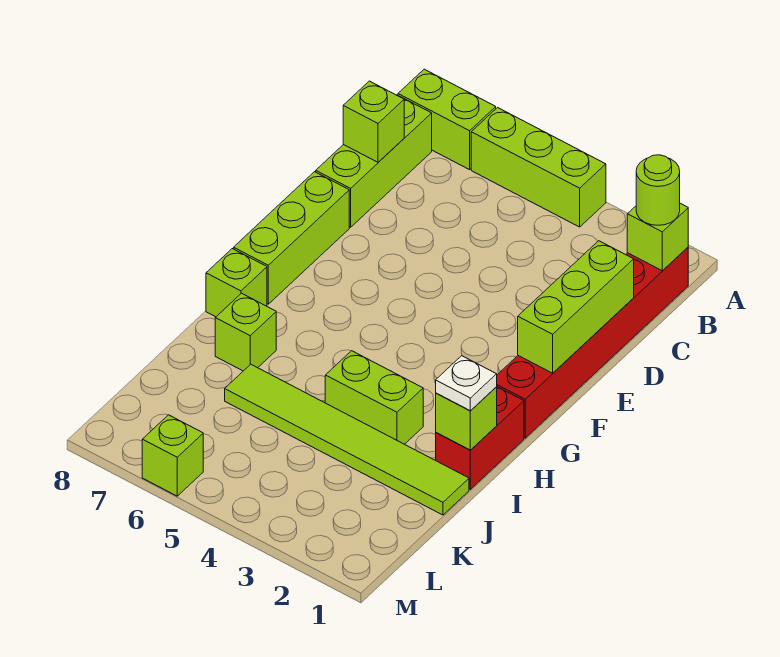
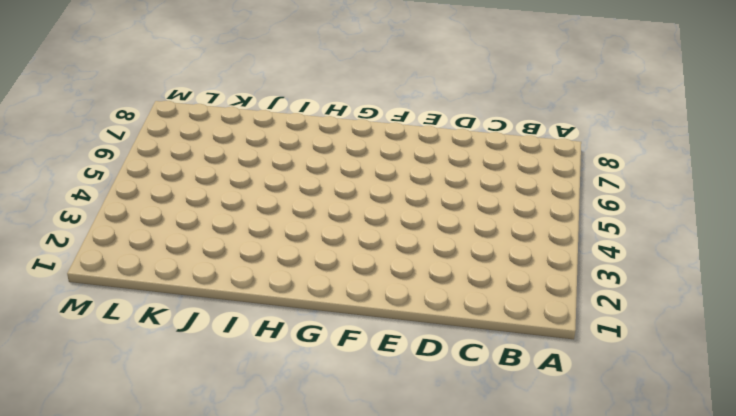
none -> lime brick A4:A6 level 1
none -> lime brick A7:A8 level 1
none -> red brick B1:G1 level 1

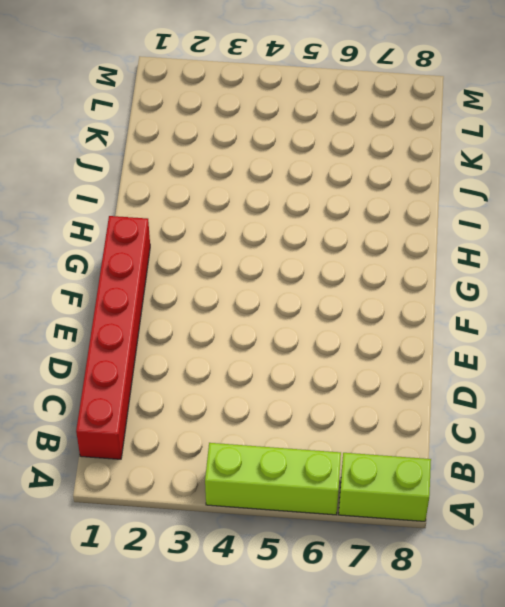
none -> lime brick B8:D8 level 1
none -> lime brick E8:G8 level 1
none -> red brick H1:I1 level 1

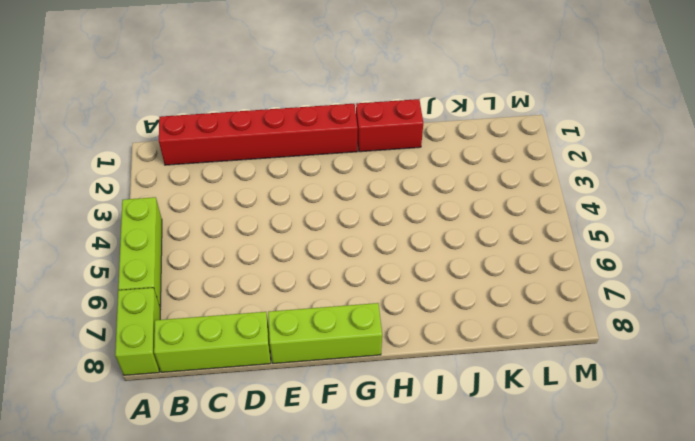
none -> lime brick H8 level 1
none -> lime brick I3:I4 level 1
none -> lime brick I7 level 1

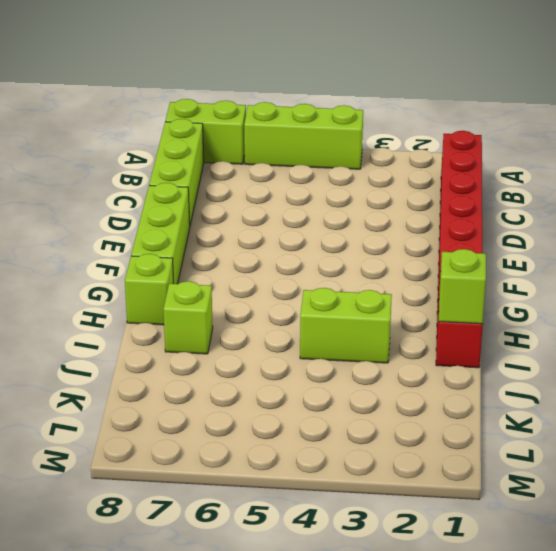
none -> lime tile J1:J6 level 1
none -> lime brick M6 level 1
none -> lime brick B1 level 2

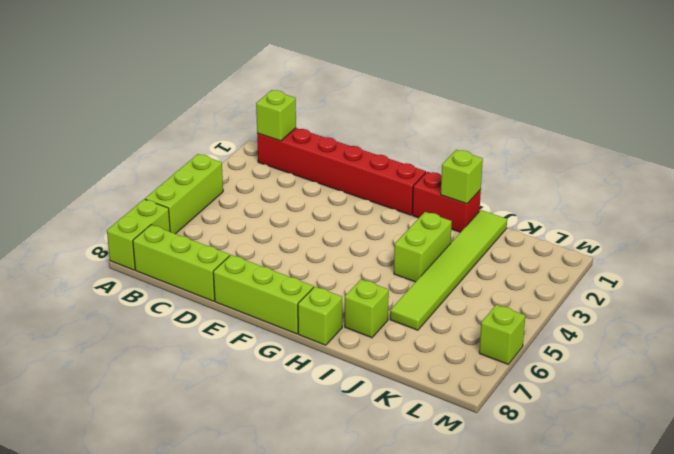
none -> lime brick C8 level 2
none -> lime brick D1:F1 level 2
none -> lime round brick B1 level 3

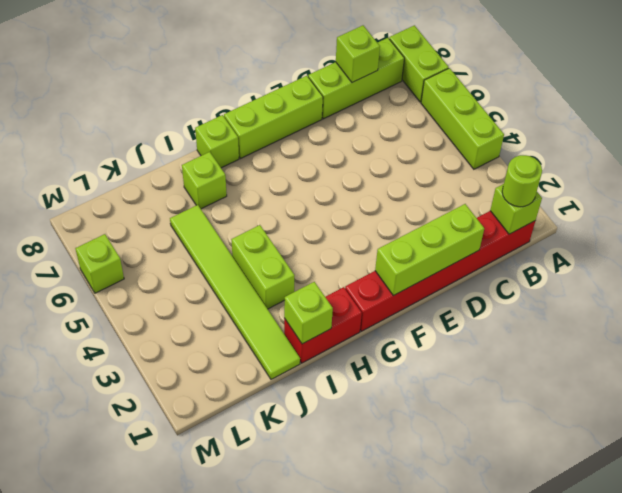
none -> white plate I1 level 3

